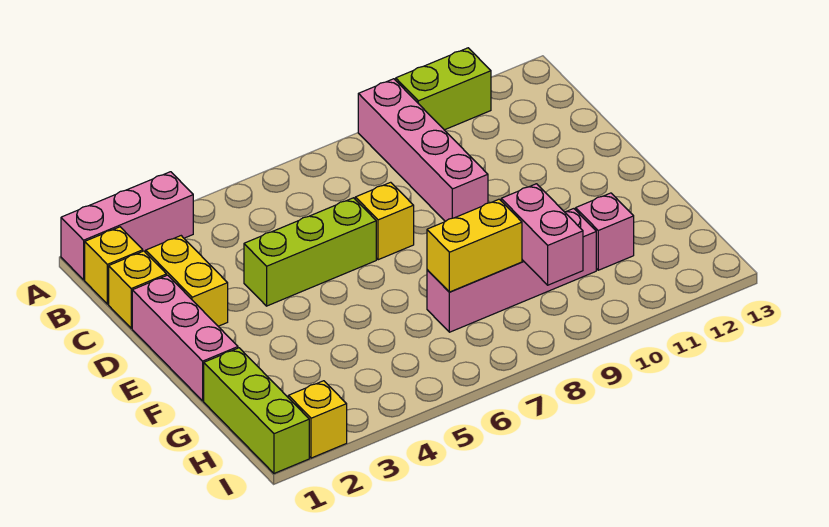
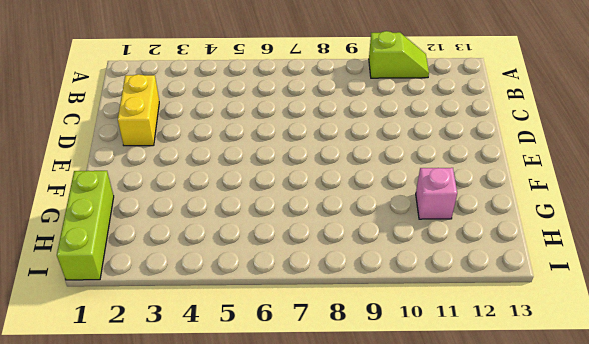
lime slope A10:A11 level 1 top 10 -> lime brick A10:A11 level 1
none -> pink brick A1:A3 level 1
none -> pink brick A9:D9 level 1
none -> yellow brick B1 level 1

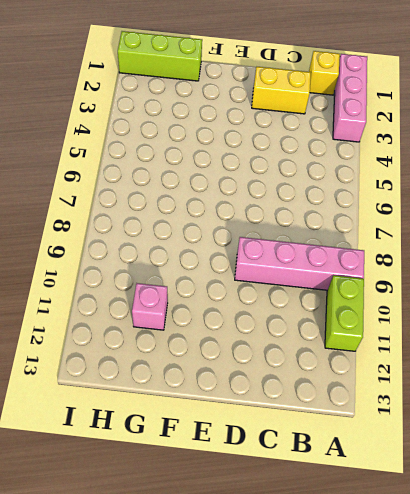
none -> yellow brick C1 level 1
none -> pink brick D1:F1 level 1
none -> lime brick D4:D6 level 1

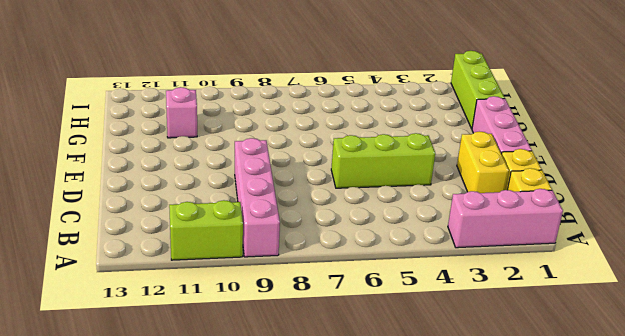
none -> yellow brick D7 level 1
none -> pink brick G7:G10 level 1
none -> yellow brick I2 level 1

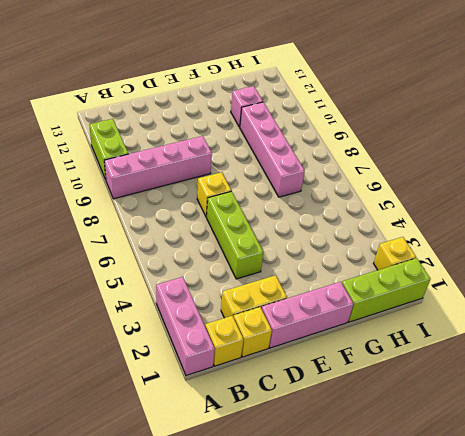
none -> yellow brick G7:G8 level 2
none -> pink brick G9:H9 level 2

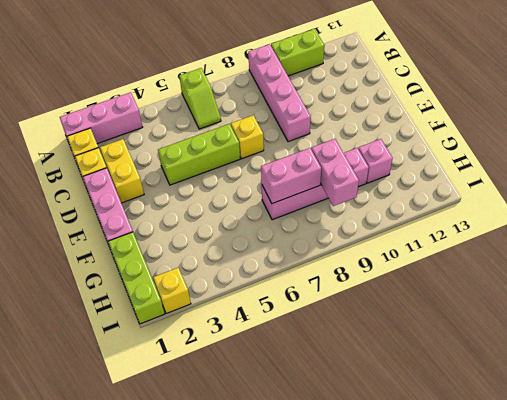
lime slope A6:B6 level 1 top A -> none
pink brick G7:G8 level 2 -> yellow brick G7:G8 level 2

